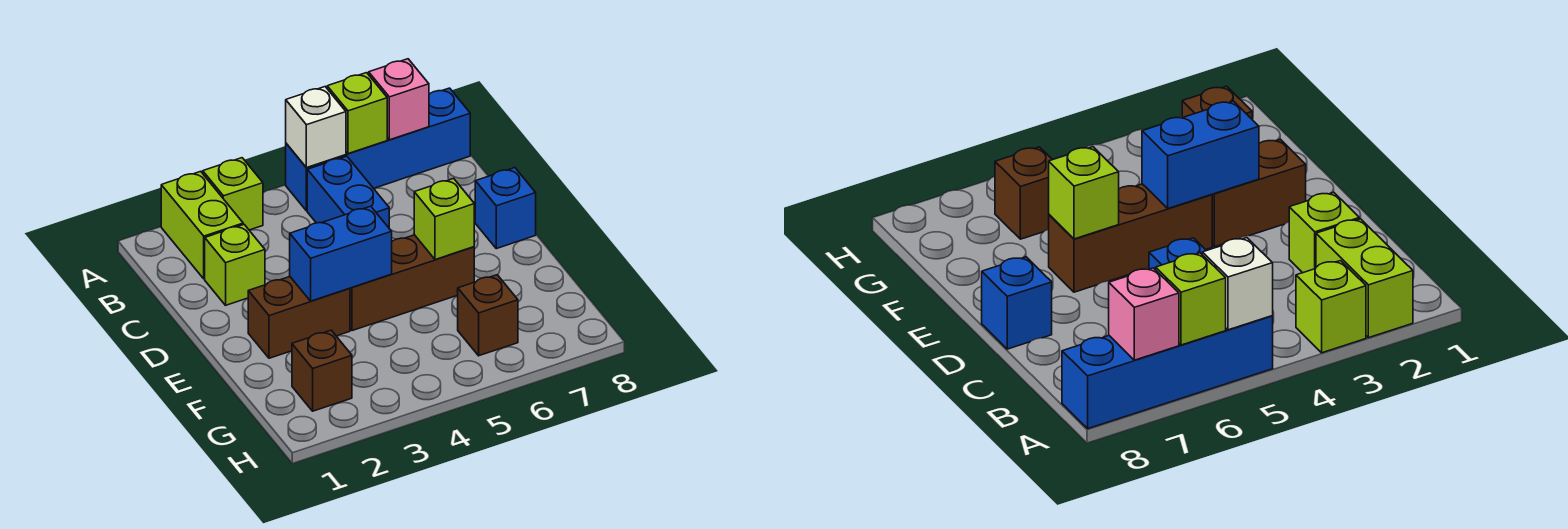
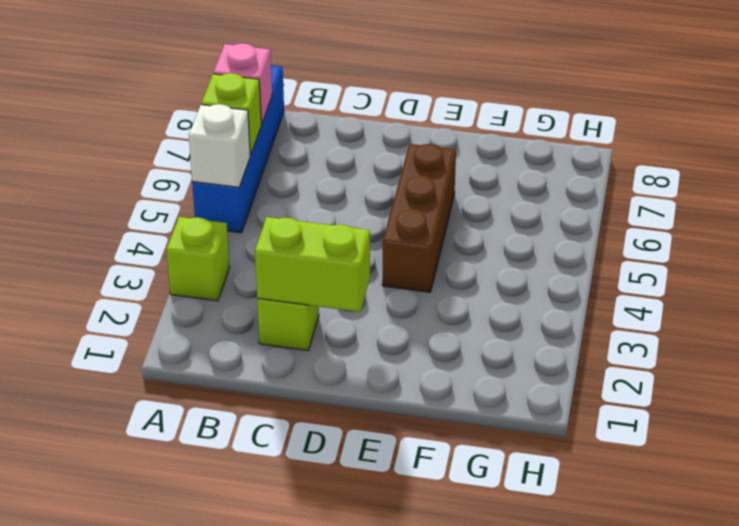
lime brick C2:D2 level 2 -> lime brick A2:B2 level 1
none -> blue brick B5:C5 level 1
none -> blue brick D8 level 1
none -> brown brick E2:E3 level 1

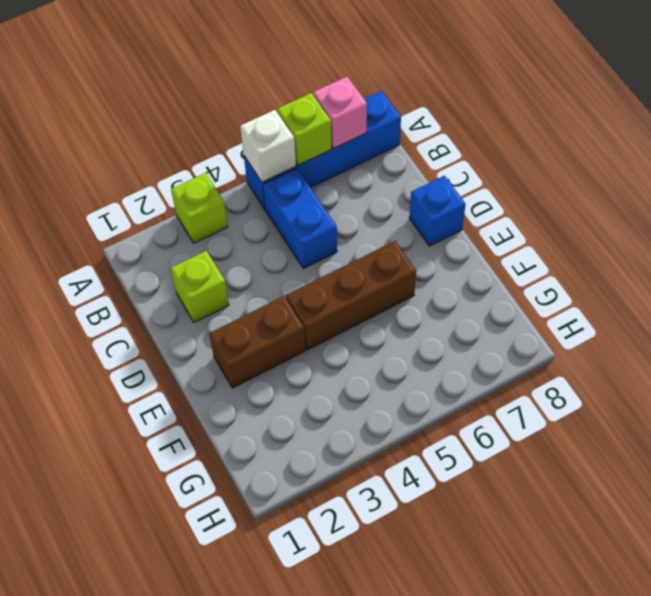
none -> lime brick A2:B2 level 1
none -> brown brick G2 level 1
none -> brown brick G6 level 1

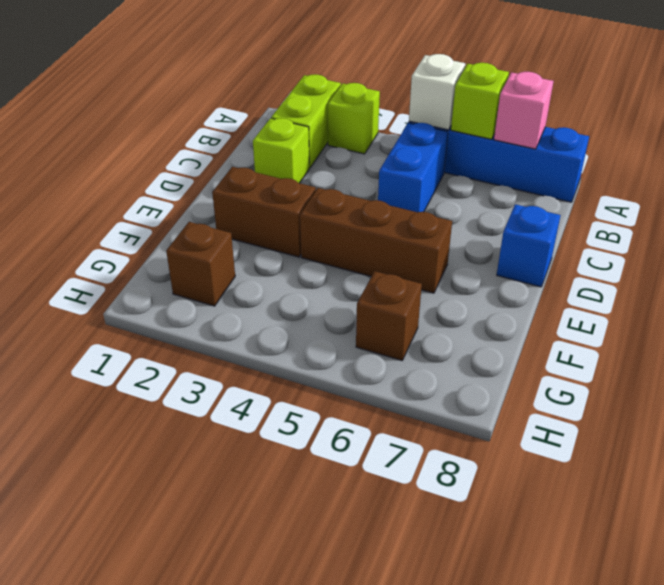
none -> blue brick E3:E4 level 2
none -> lime brick E6 level 2

